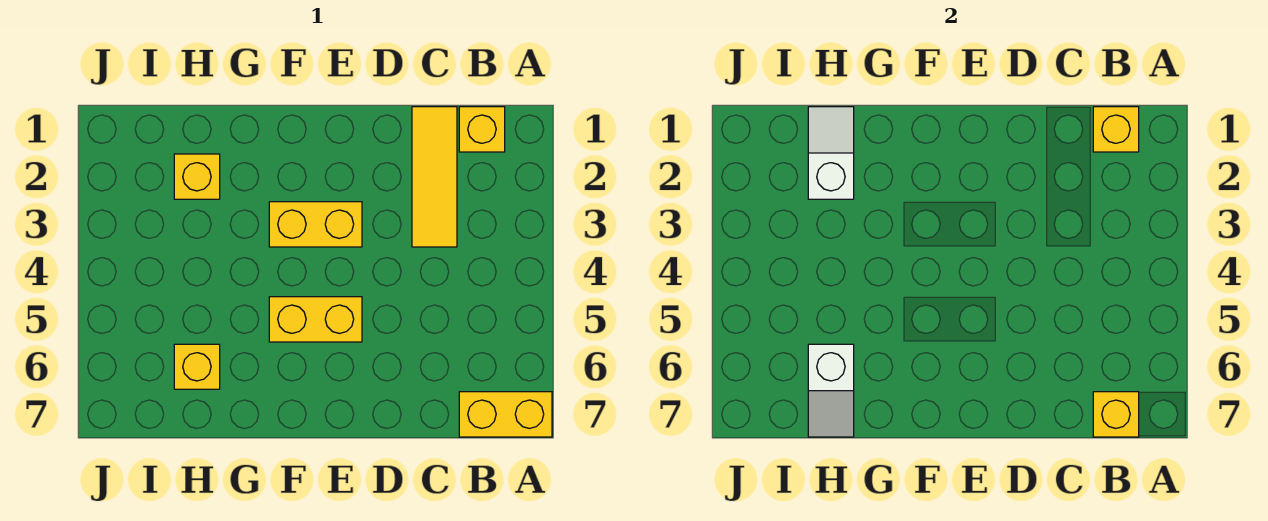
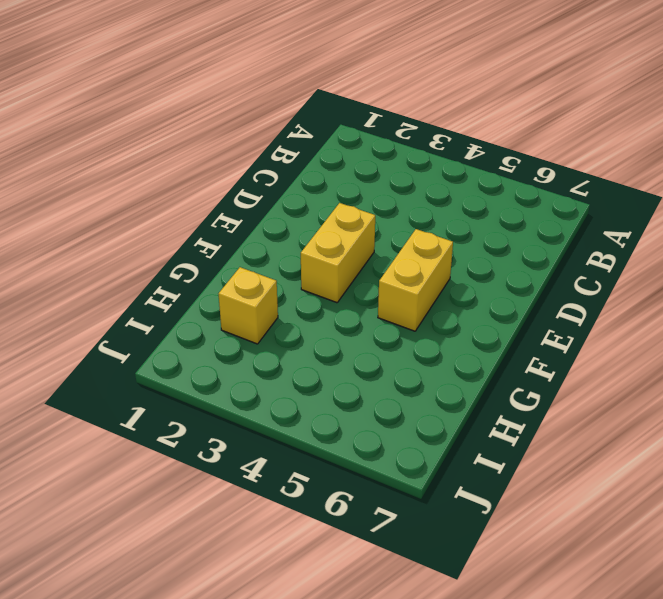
none -> yellow brick A7:B7 level 1
none -> yellow brick B1 level 1

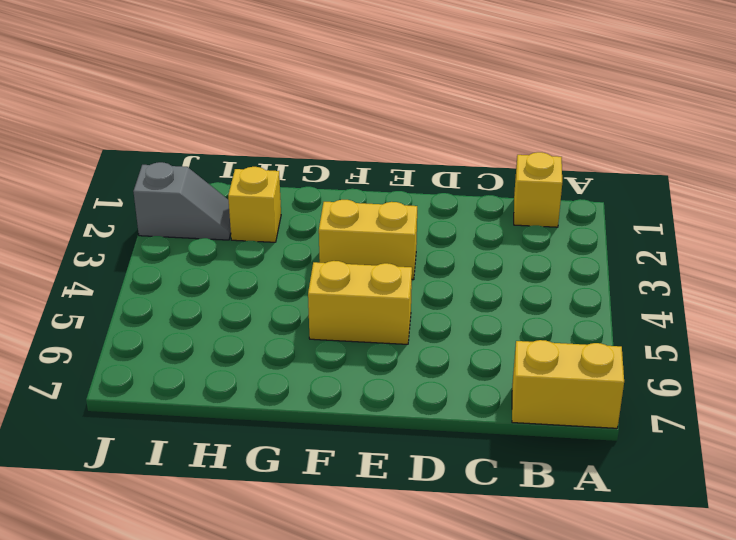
grey slope I2:J2 level 1 top J -> none
none -> yellow tile C1:C3 level 1
none -> yellow brick H6 level 1

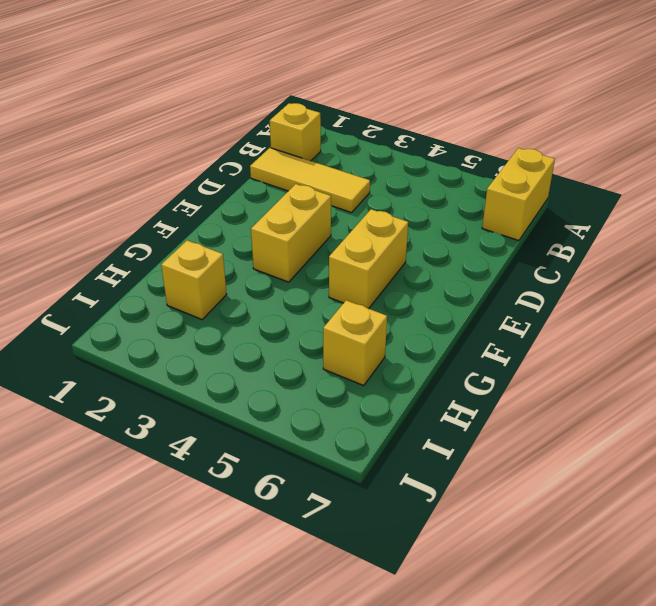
none -> yellow brick B1 level 2
none -> yellow brick B7 level 2

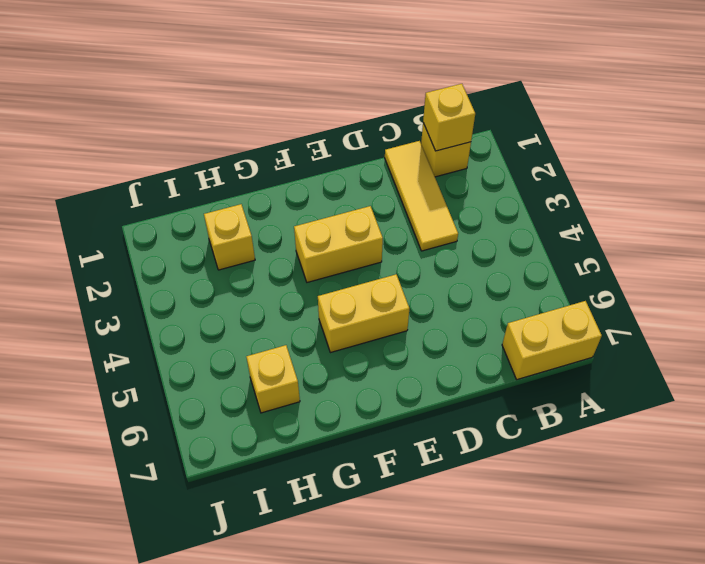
none -> yellow brick B7 level 2
none -> white slope H1:H2 level 2 top 2

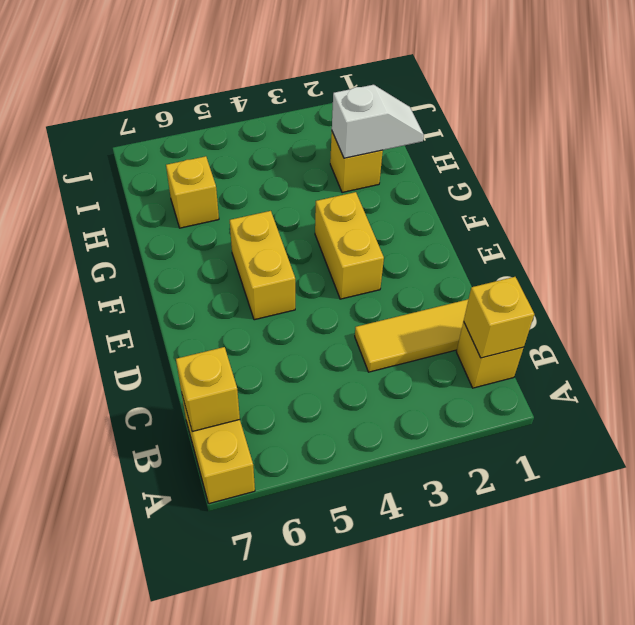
none -> white slope H6:H7 level 2 top 6

